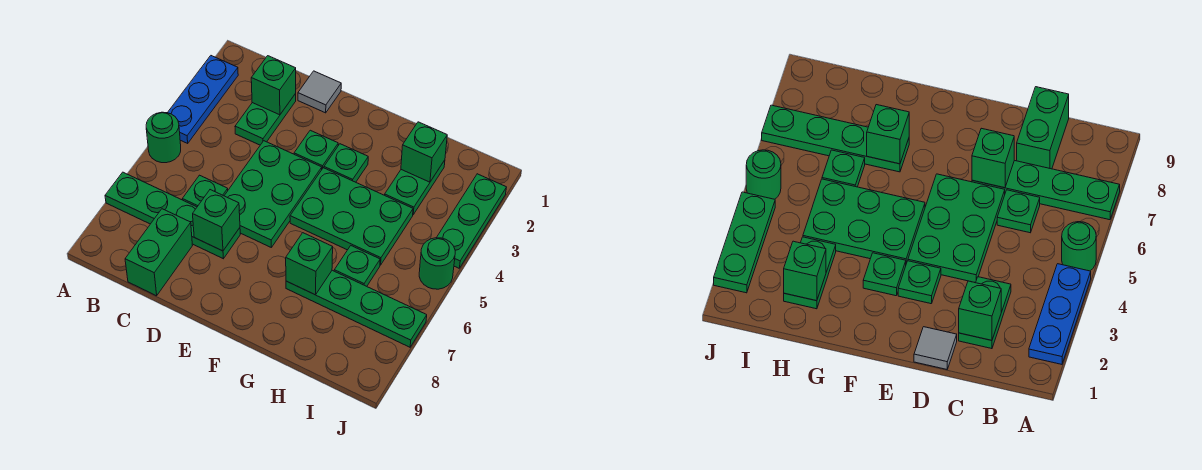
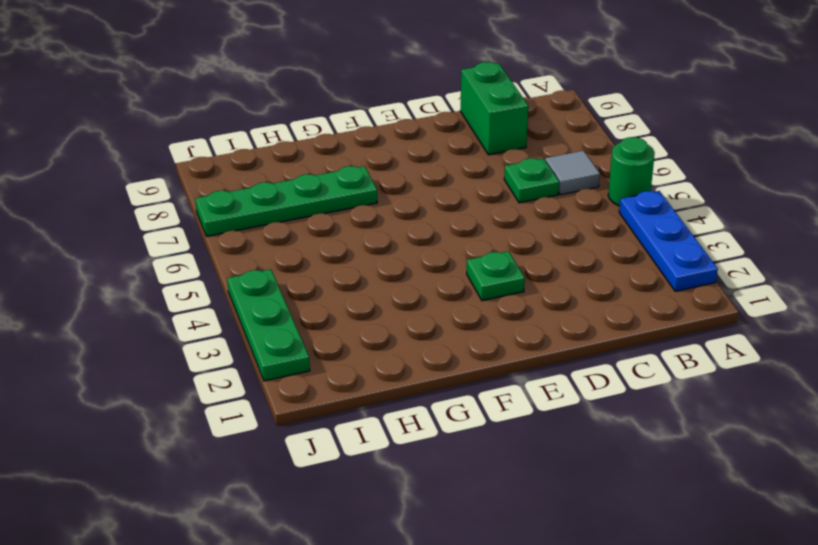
grey tile B6 level 1 -> grey tile D1 level 1
none -> green plate A7:D7 level 1
none -> green plate C2:C3 level 1
none -> green plate D4:E6 level 1

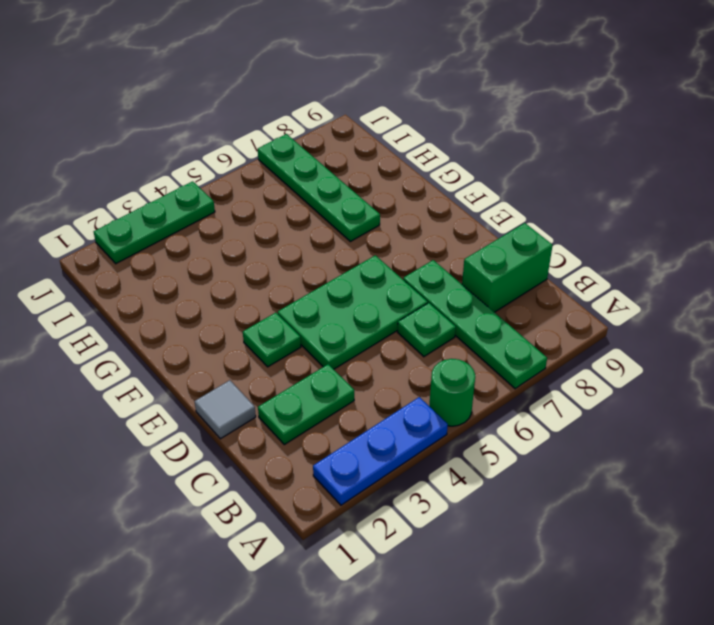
none -> green plate F3 level 1
none -> green plate F4:H5 level 1
none -> green plate H2:H3 level 1

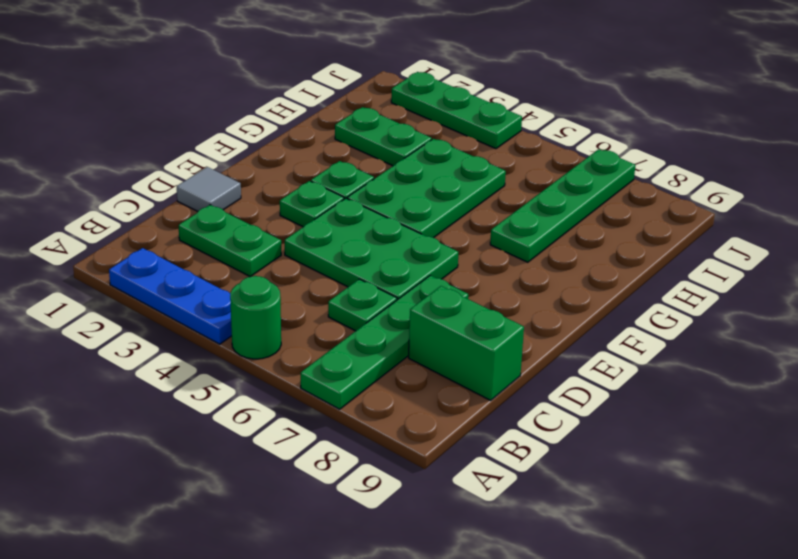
none -> green plate H6 level 1
none -> green round brick J5 level 1
none -> green brick C2 level 2

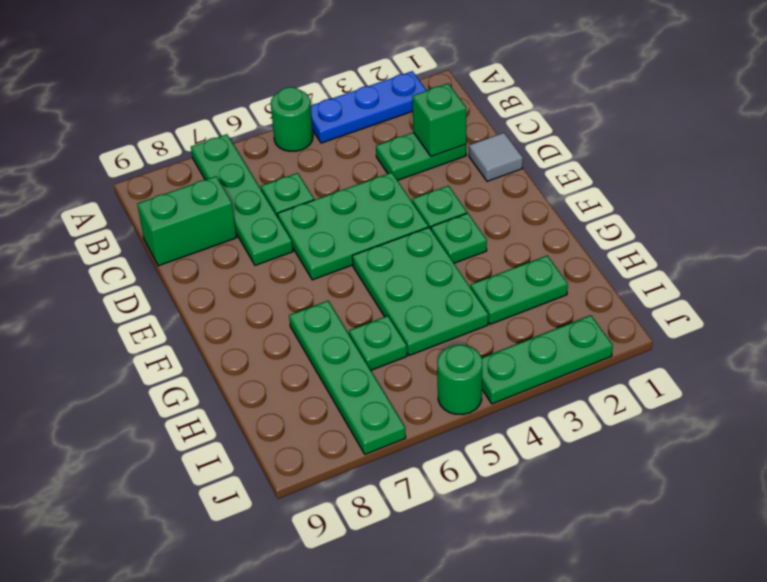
none -> green brick D7 level 2
none -> green brick G7 level 2
none -> green brick H2 level 2

